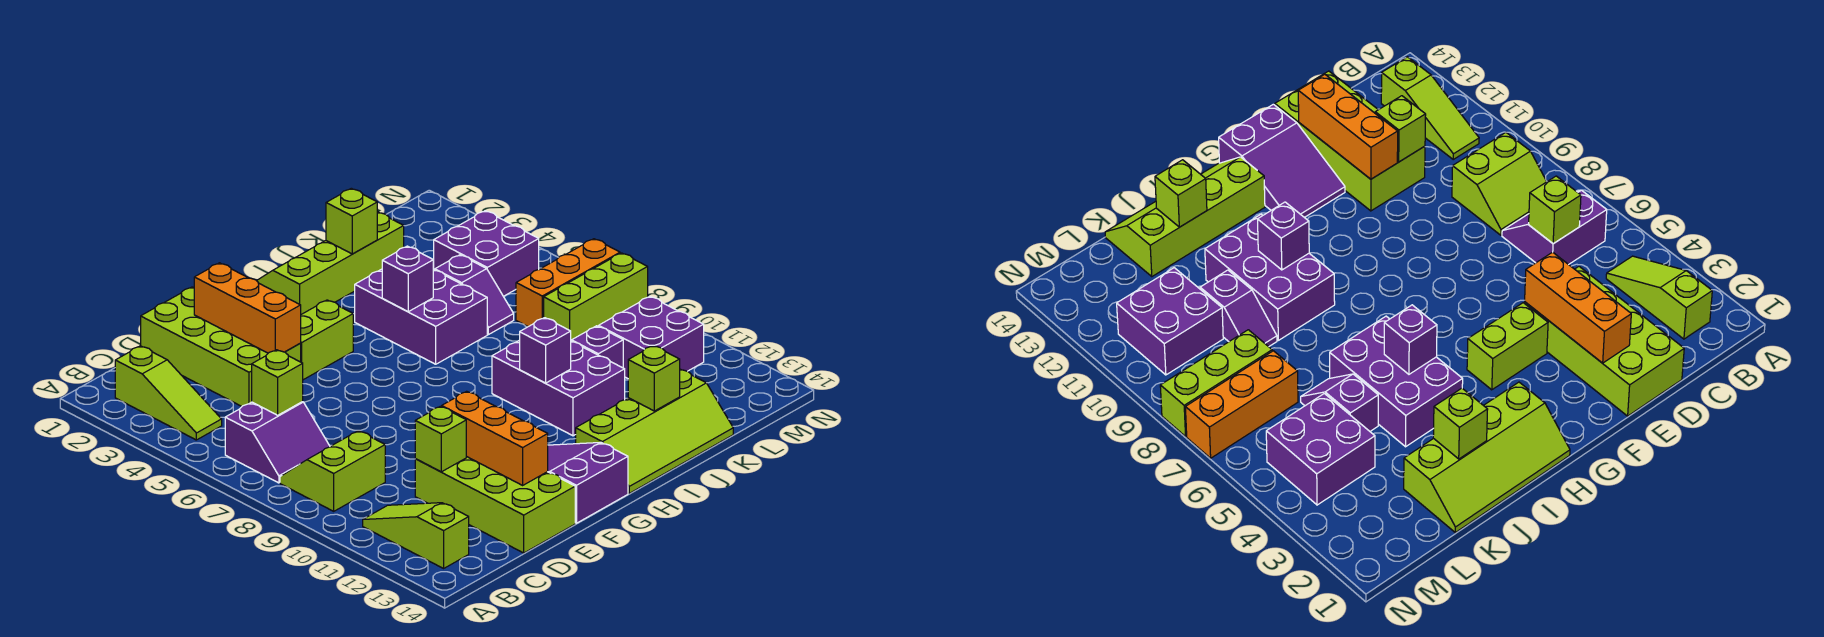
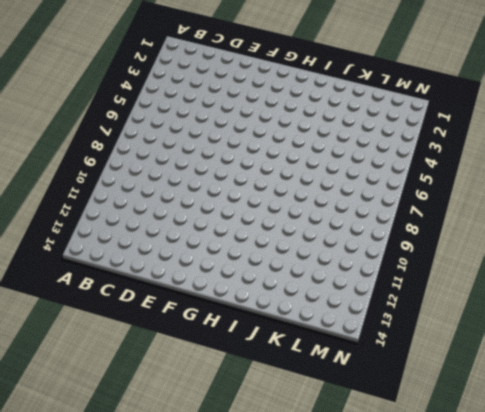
none -> lime slope B2:B4 level 1 top 2
none -> purple slope B6:C7 level 1 top 6
none -> lime slope B8:C9 level 1 top 9

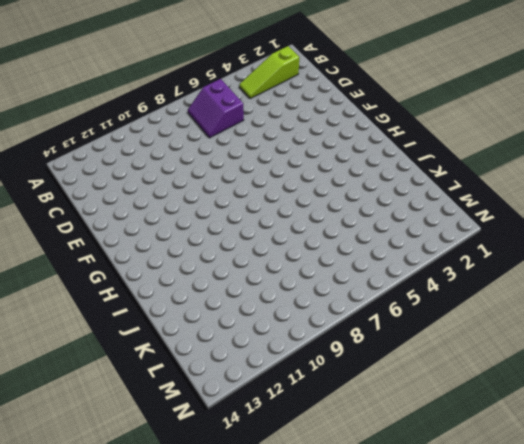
none -> lime slope B8:C9 level 1 top 9
none -> lime slope B11:B13 level 1 top 13
none -> lime brick D1:E4 level 1

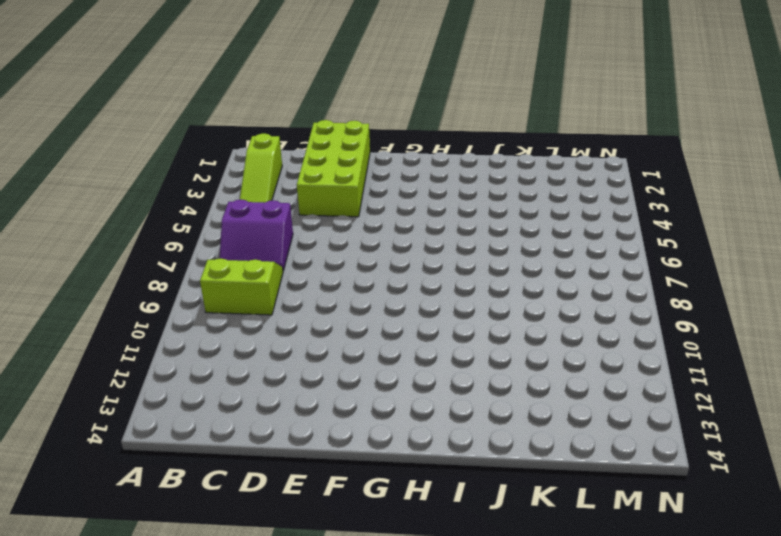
none -> lime slope B11:B13 level 1 top 13
none -> lime brick D11:E14 level 1
none -> lime brick F4:G4 level 1

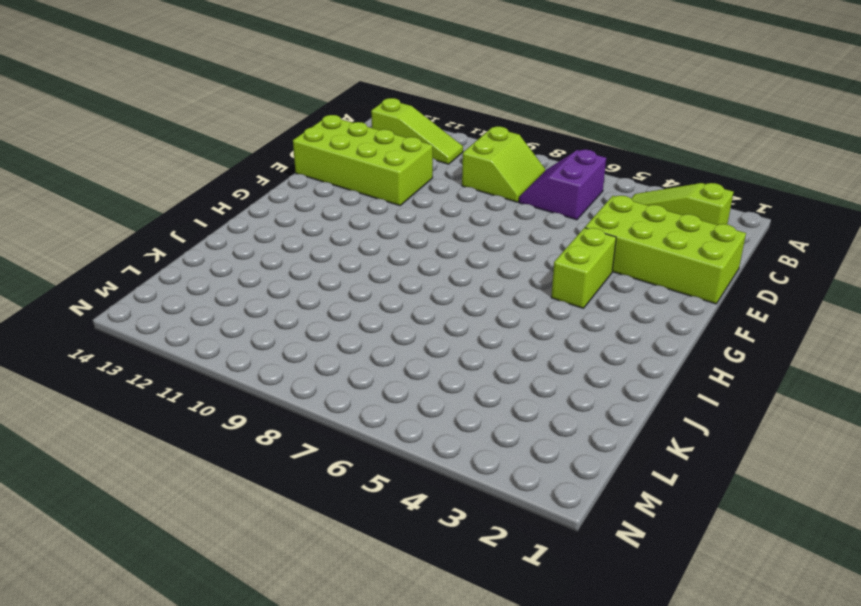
none -> purple slope F12:G14 level 1 top 14
none -> lime slope H1:K2 level 1 top 2
none -> lime slope H13:K14 level 1 top 13

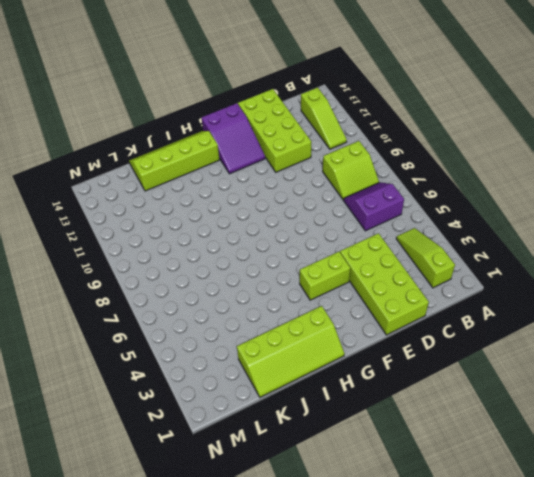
none -> purple brick I4:J6 level 1
none -> purple brick I9:J11 level 1
none -> purple slope K5:K6 level 1 top 5

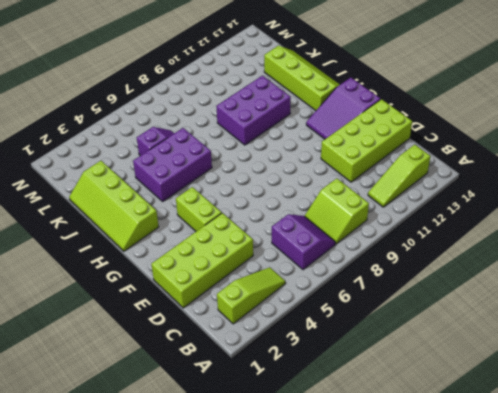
none -> purple slope K9:K10 level 1 top 10
none -> purple brick L4:M5 level 1
none -> orange brick L7:N7 level 1

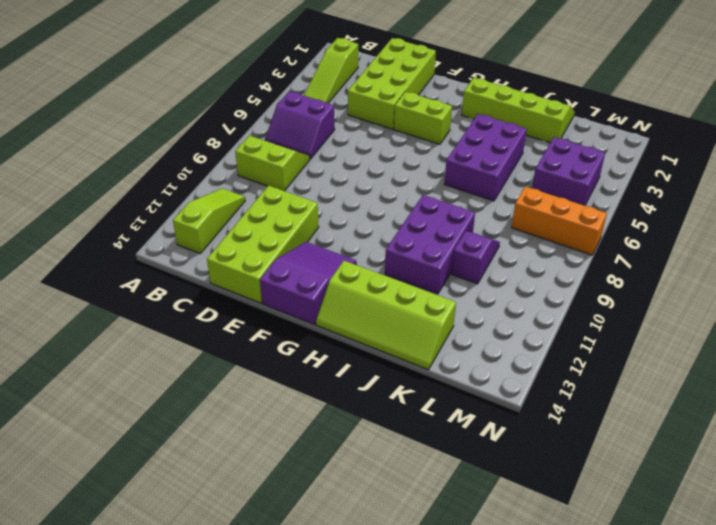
none -> purple slope K5:K6 level 1 top 5
none -> lime brick L8:N8 level 1
none -> purple brick L10:M11 level 1

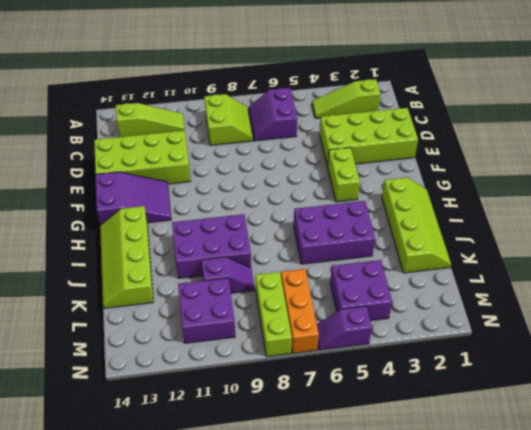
purple slope N5:N6 level 1 top 5 -> purple slope K5:K6 level 1 top 5
none -> lime brick C6 level 2
none -> lime brick D11 level 2
none -> orange brick E2:E4 level 2

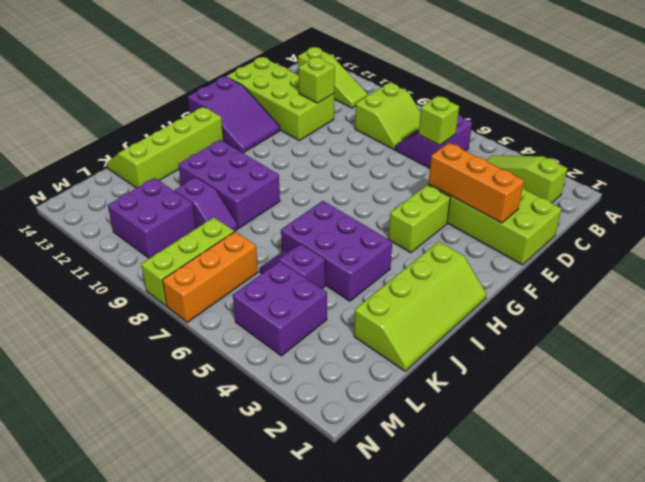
none -> orange brick E11:E13 level 2
none -> purple brick I5 level 2
none -> purple brick I10 level 2

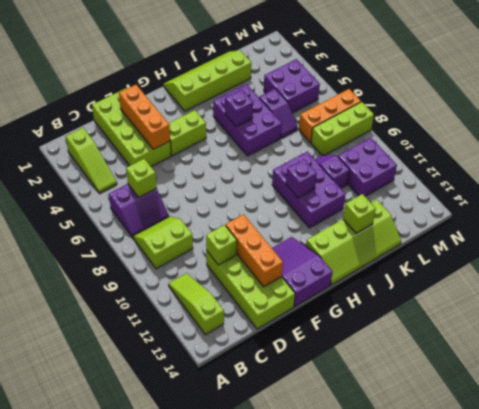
none -> lime brick J2 level 2

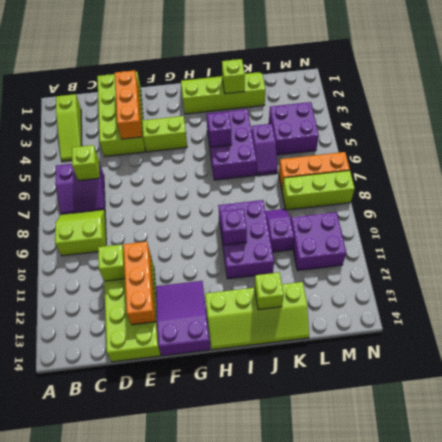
none -> lime slope B11:B13 level 1 top 13

